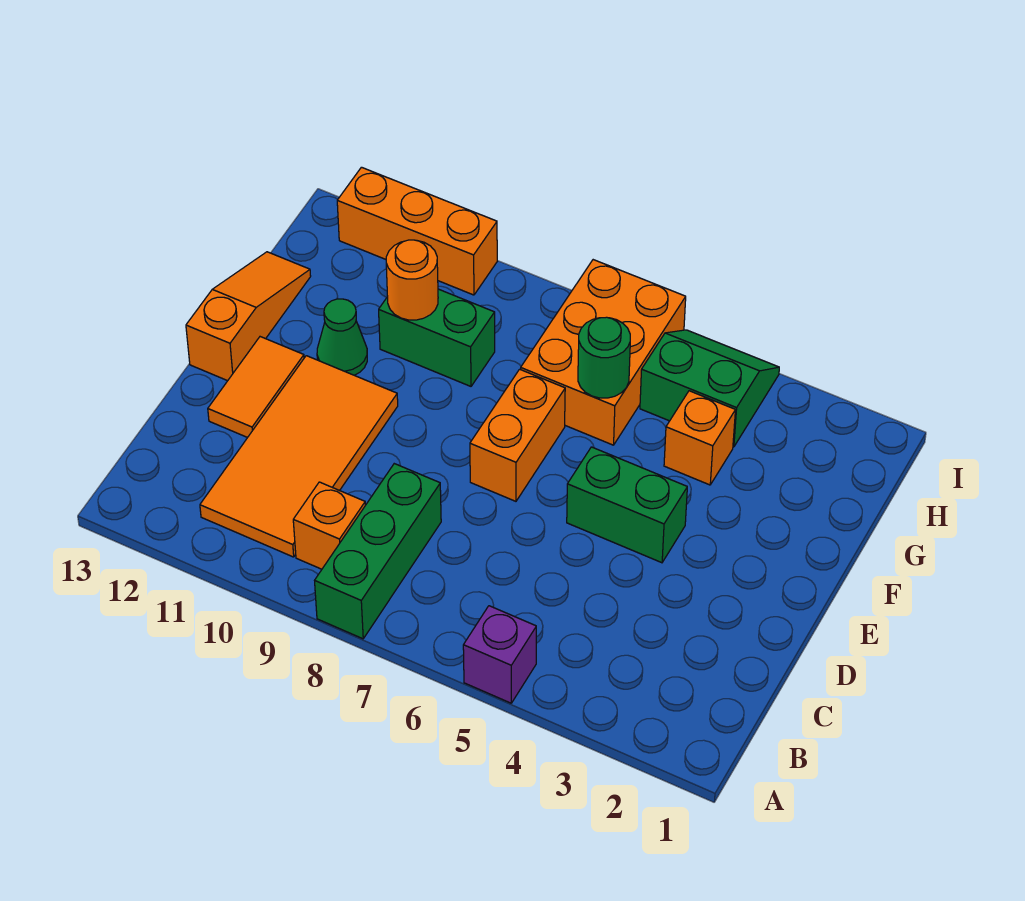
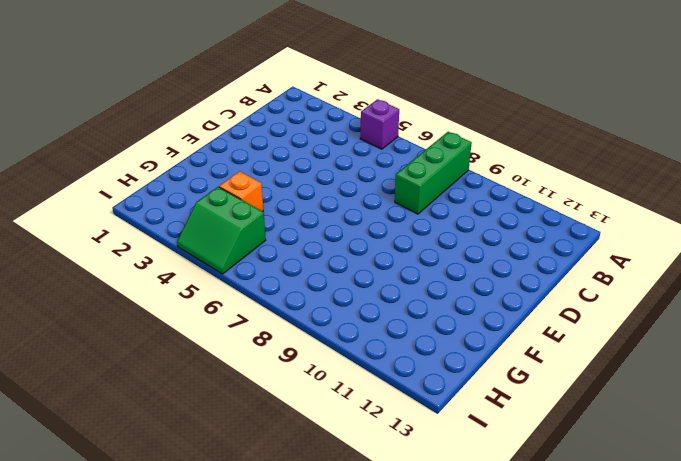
none -> orange brick B9 level 1
none -> orange tile B10:E11 level 1
none -> orange tile D12:E12 level 1

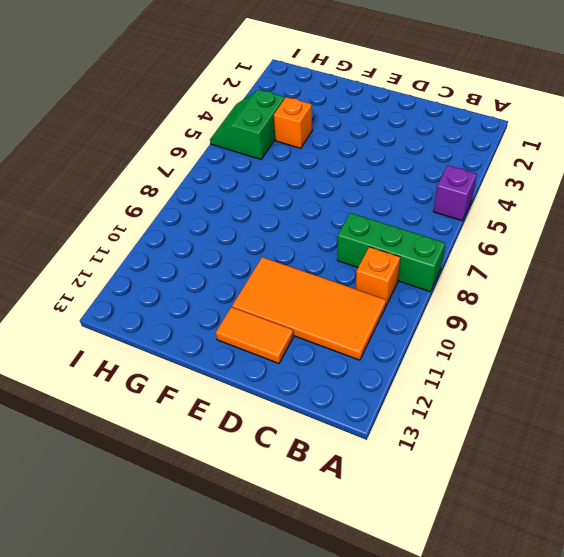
none -> green brick E4:E5 level 1
none -> orange brick E7:F7 level 1
none -> orange slope E13:G13 level 1 top E

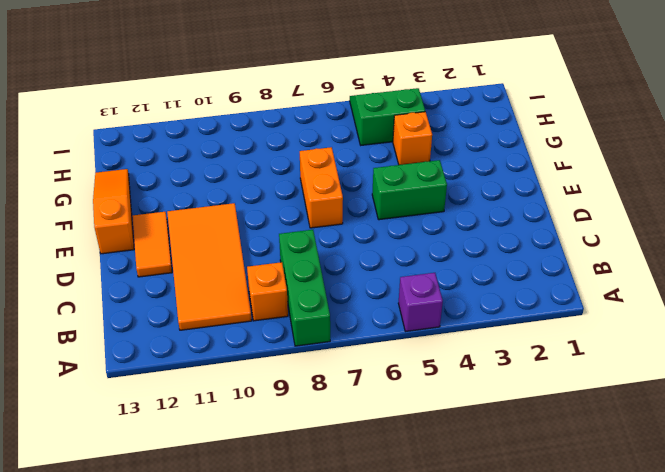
none -> green cone F11 level 1
none -> orange brick G6:I7 level 1
none -> green brick G9:G10 level 1

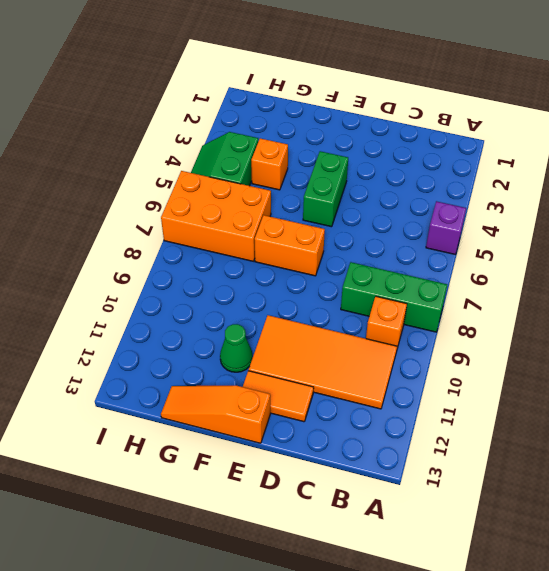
none -> green brick G9:G10 level 1
none -> orange brick I10:I12 level 1
none -> green round brick G6 level 2

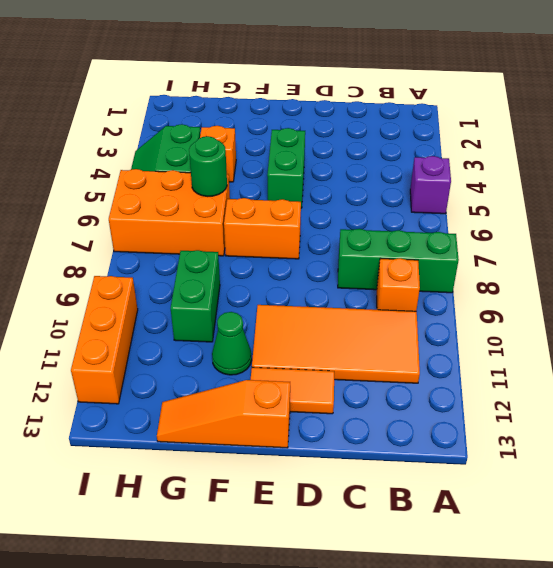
none -> orange round brick G10 level 2

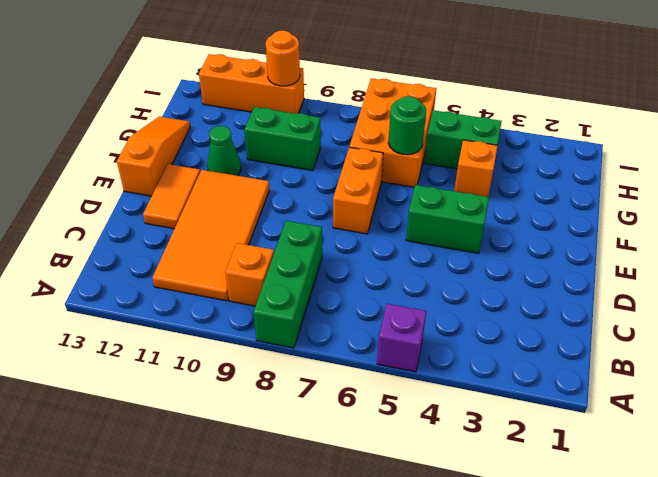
orange round brick I10 level 2 -> orange round brick G10 level 2

